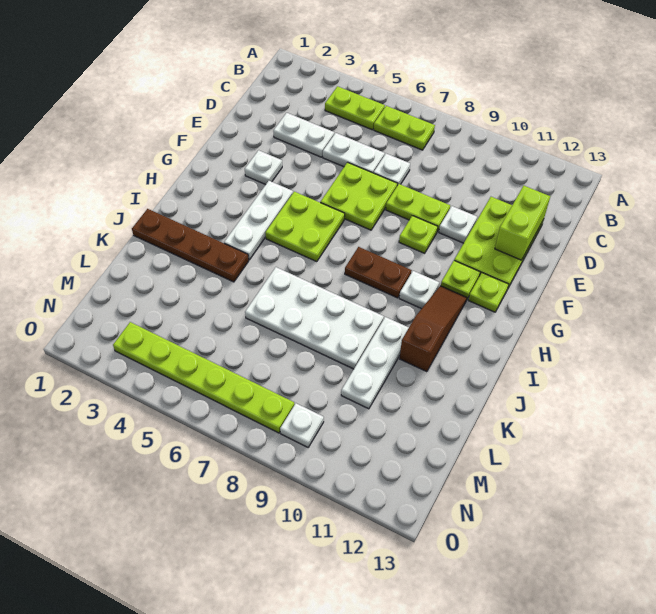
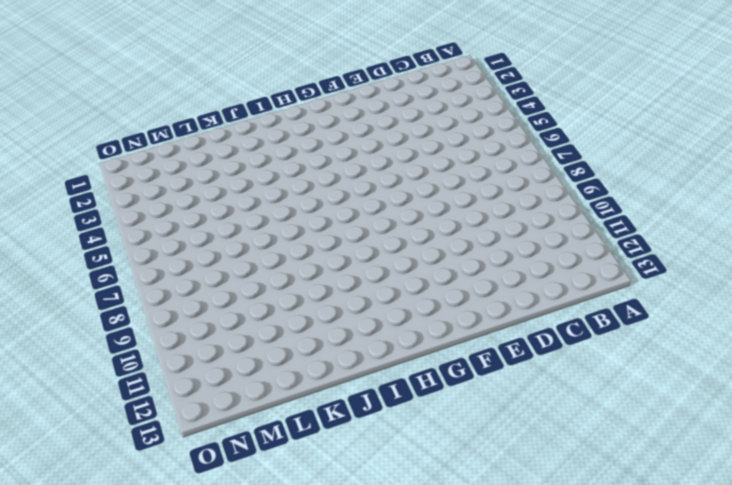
none -> lime plate B4:B5 level 1
none -> lime plate B6:B7 level 1
none -> white plate D3:D4 level 1

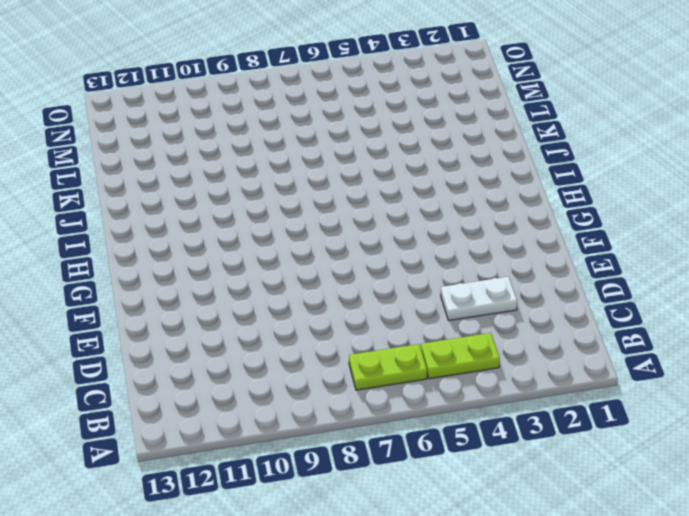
none -> white plate D5:D6 level 1
none -> white plate D7 level 1
none -> lime plate D11:F12 level 1

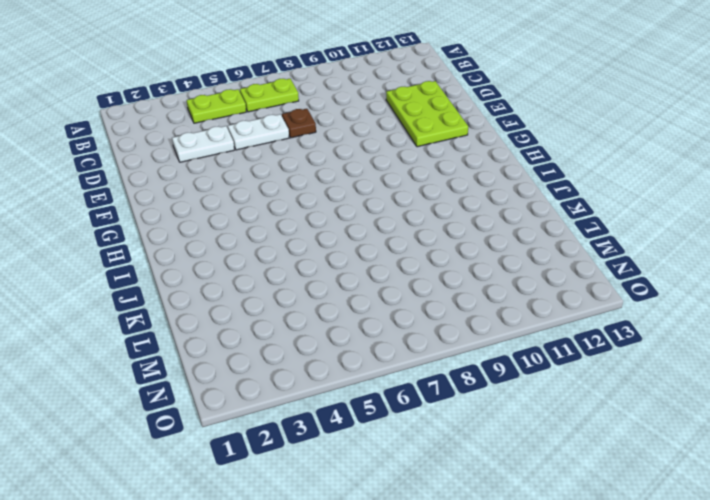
brown plate D7 level 1 -> white plate D7 level 1
none -> lime plate E6:F7 level 1
none -> lime plate E8:E9 level 1
none -> white plate E10 level 1

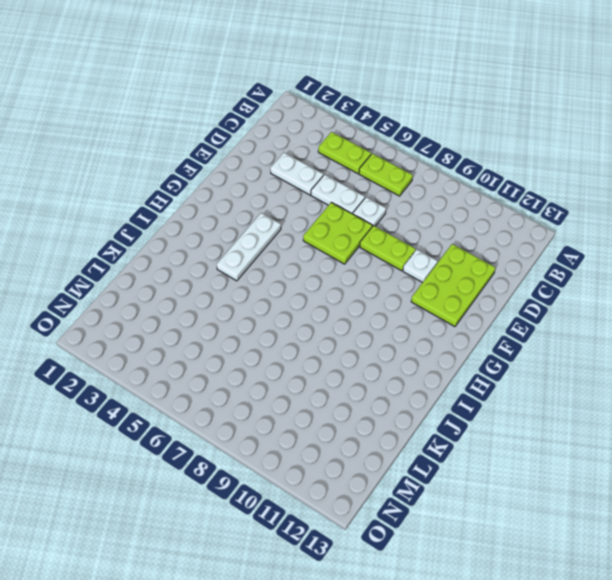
none -> white plate F3 level 1
none -> lime plate F9 level 1
none -> lime plate G5:H6 level 1

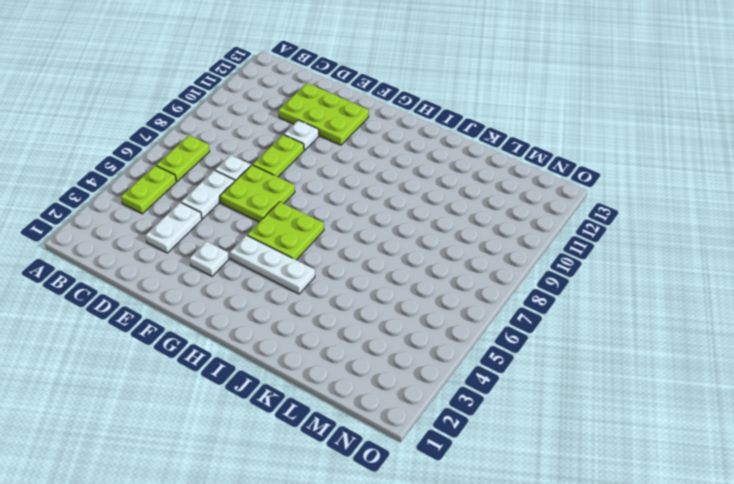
none -> lime plate F9 level 1
none -> lime plate G11 level 1
none -> lime plate G12 level 1

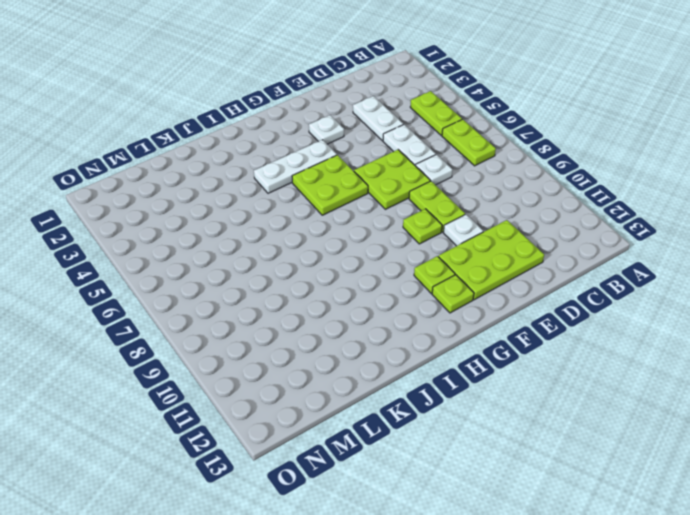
none -> brown plate H8:H9 level 1
none -> white plate H10 level 1
none -> brown slope H11:J11 level 1 top J

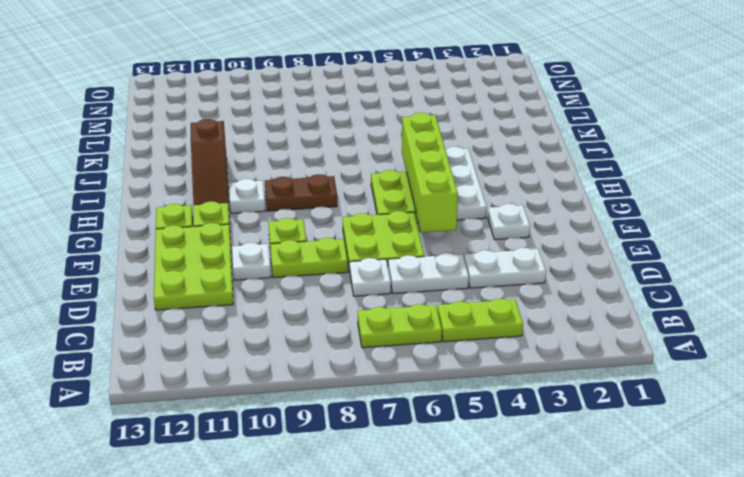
lime brick F5:I5 level 2 -> none
none -> brown plate J1:J4 level 1
none -> white plate J6:K9 level 1
none -> white plate J10:L10 level 1

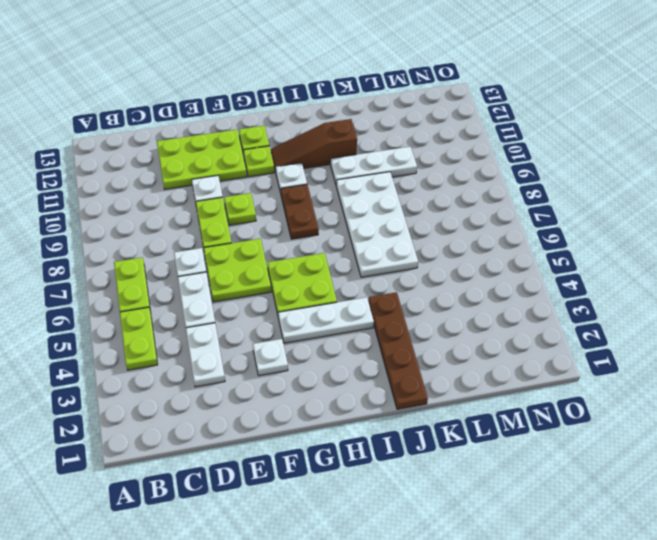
none -> lime plate N3:N8 level 1
none -> white plate N9 level 1
none -> lime brick D12:E12 level 2

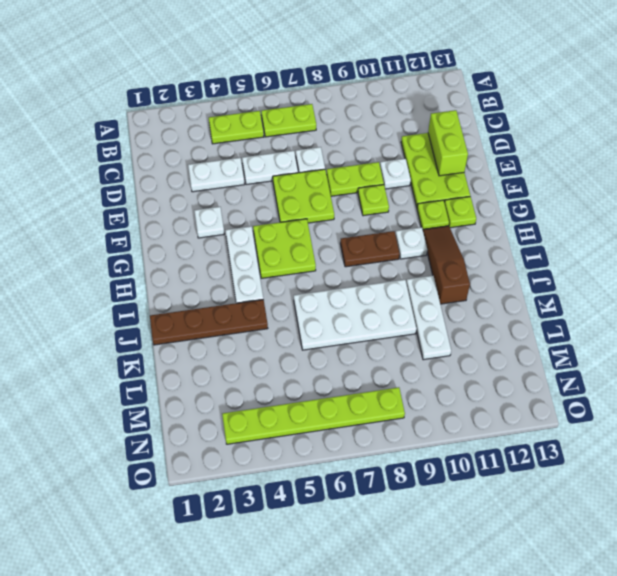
none -> white plate N9 level 1

